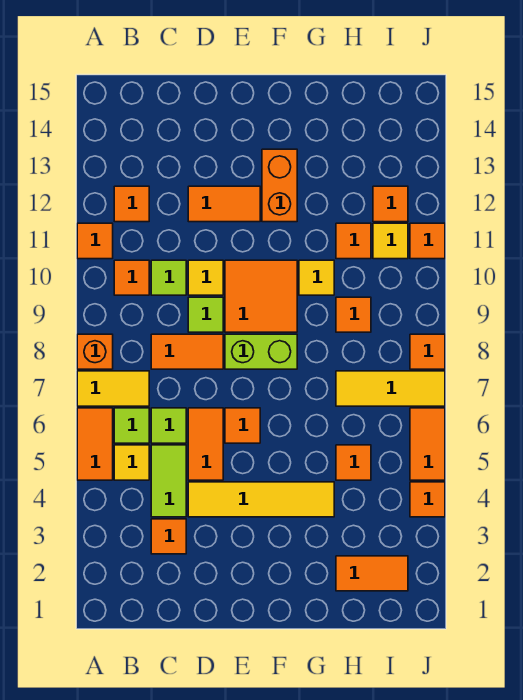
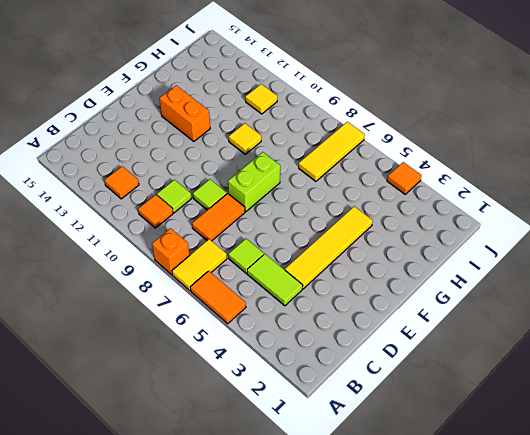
none -> orange tile A11 level 1
none -> yellow tile B5 level 1
none -> lime tile B6 level 1
none -> orange tile C3 level 1

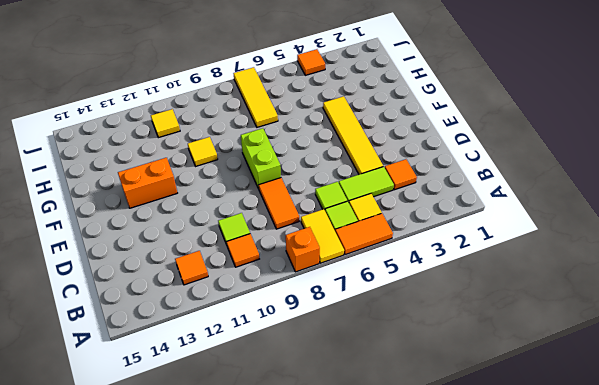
none -> orange tile A11 level 1
none -> orange tile D5:D6 level 1
none -> lime tile D9 level 1
none -> yellow tile D10 level 1

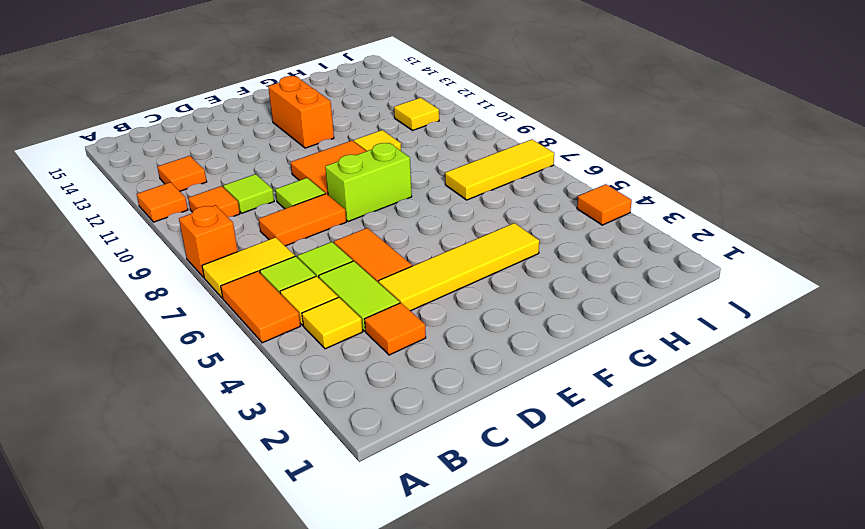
yellow tile B4 level 1 -> yellow tile D10 level 1
none -> orange tile D12:E12 level 1
none -> orange tile E6 level 1
none -> orange tile H2:I2 level 1
none -> orange tile H5 level 1

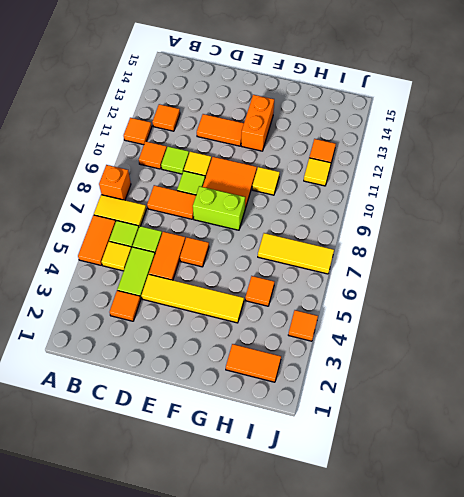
none -> orange tile H9 level 1
none -> orange tile H11 level 1
none -> orange tile J5:J6 level 1
none -> orange tile J8 level 1

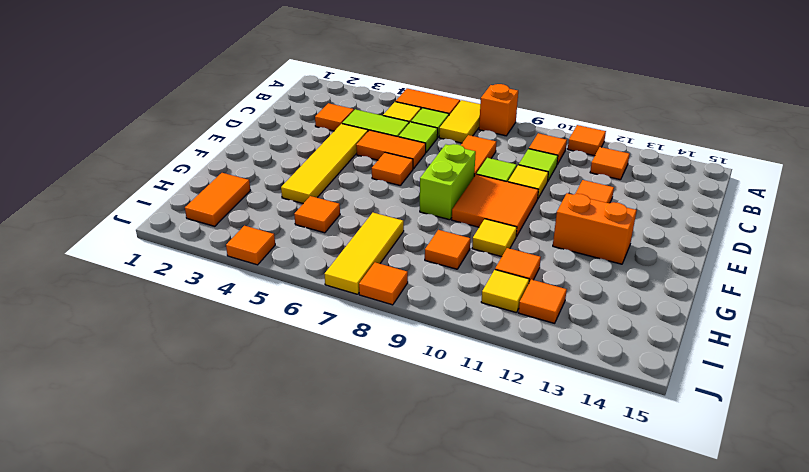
none -> orange tile J5:J6 level 1
none -> orange tile J11 level 1

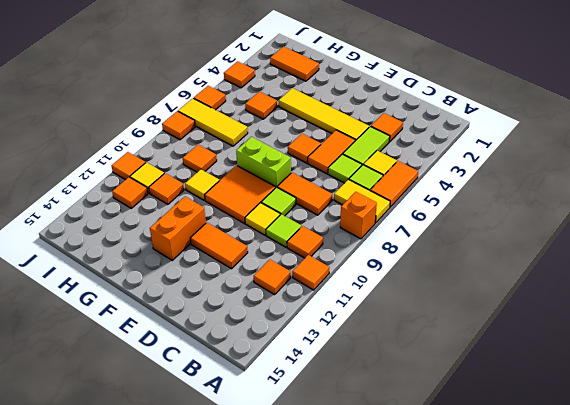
orange tile J6 level 1 -> orange tile J5:J6 level 1

